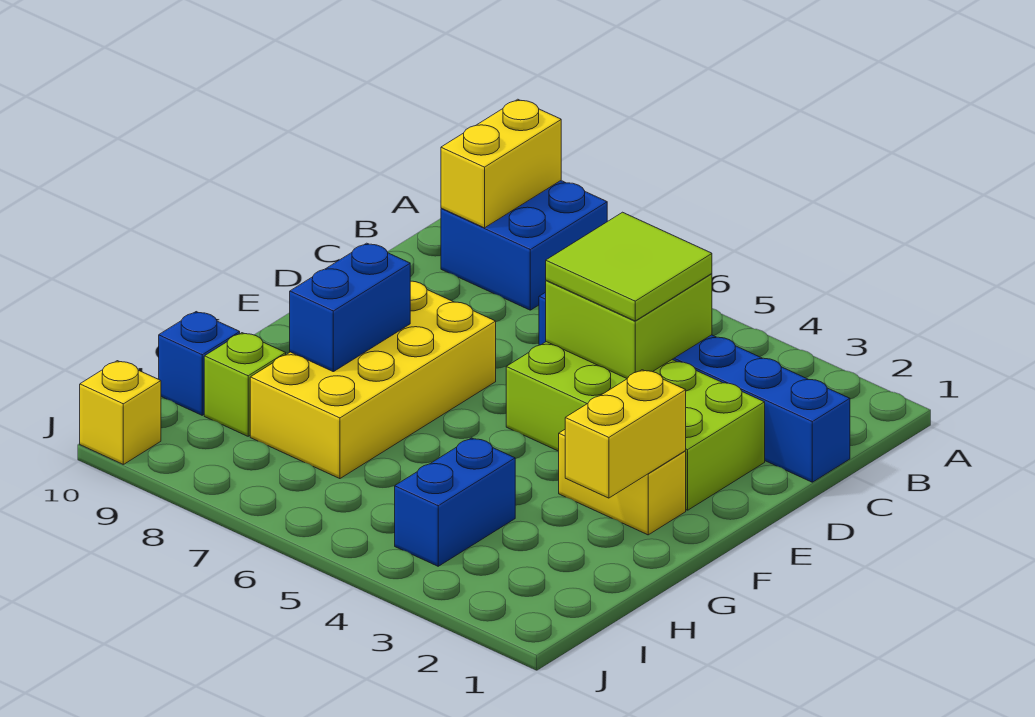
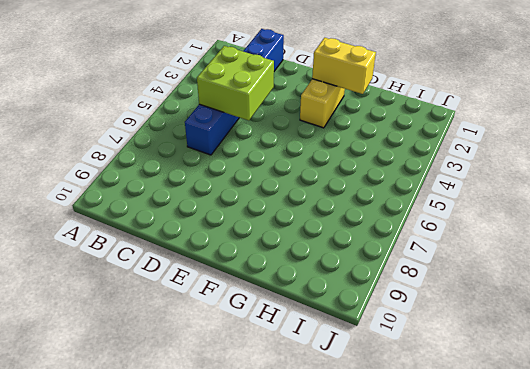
none -> blue brick A8:B9 level 1
none -> lime brick D2:E5 level 1
none -> yellow brick E7:H8 level 1

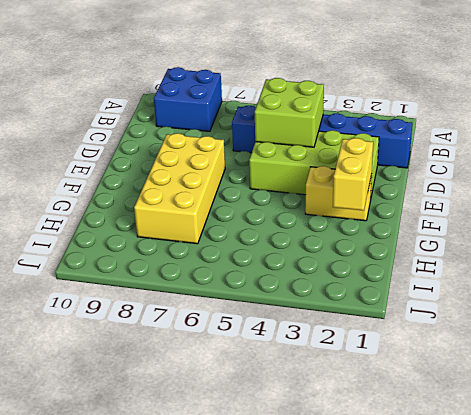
none -> blue brick H4:I4 level 1
none -> lime brick H9 level 1
none -> blue brick H10 level 1

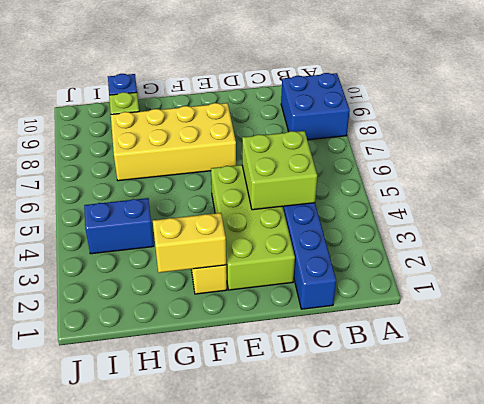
none -> yellow brick J10 level 1
none -> yellow brick A9:B9 level 2
none -> blue brick F8:G8 level 2

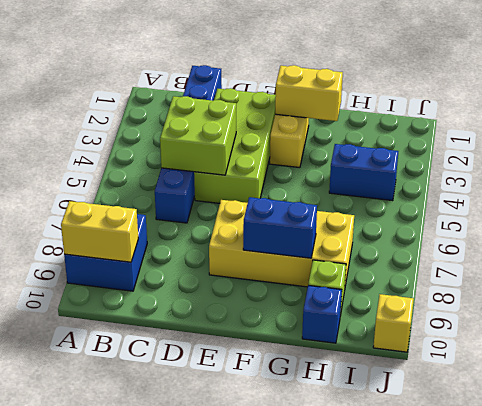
none -> lime tile C4:D5 level 3

